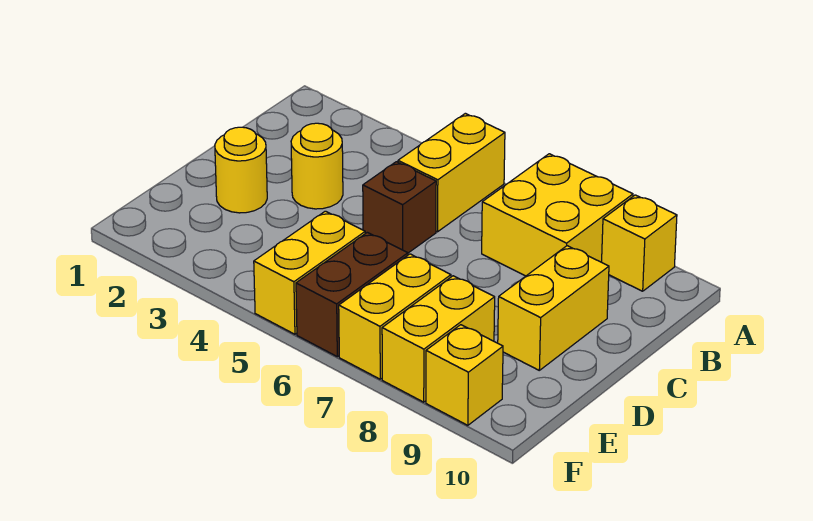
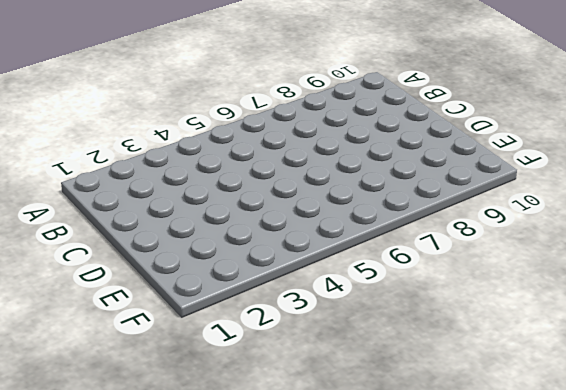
none -> yellow brick A5:B5 level 1
none -> yellow brick A7:B8 level 1
none -> yellow brick A9 level 1

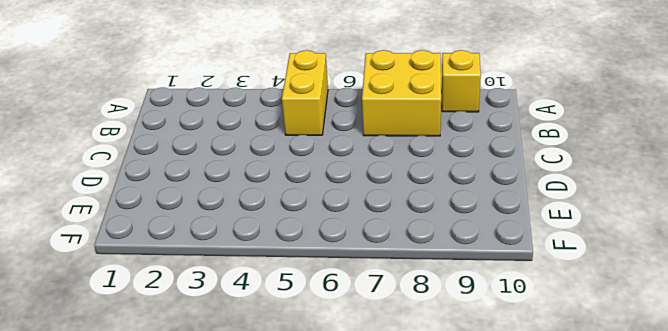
none -> yellow round brick C3 level 1
none -> brown brick C5 level 1
none -> yellow brick C9:D9 level 1

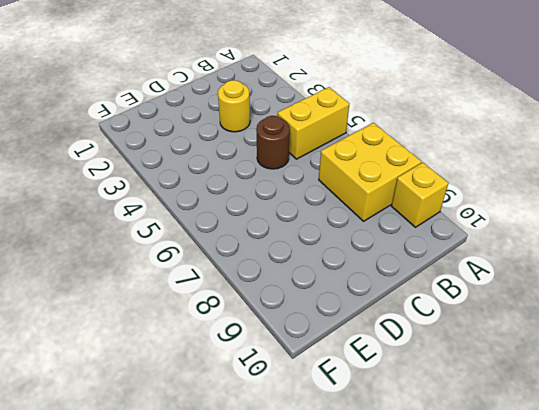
brown round brick C5 level 1 -> brown brick C5 level 1
none -> yellow brick C9:D9 level 1
none -> yellow round brick D2 level 1
none -> yellow brick E5:F5 level 1

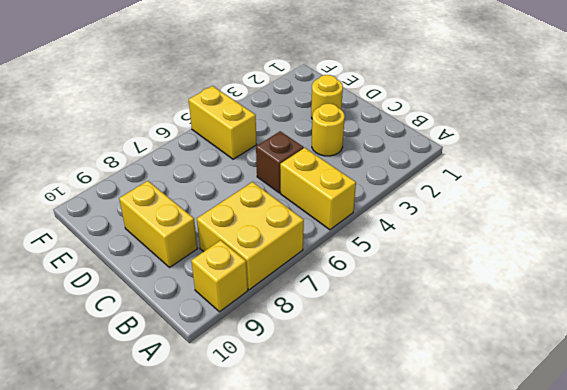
none -> brown brick E6:F6 level 1
none -> yellow brick E7:F7 level 1
none -> yellow brick E8:F8 level 1

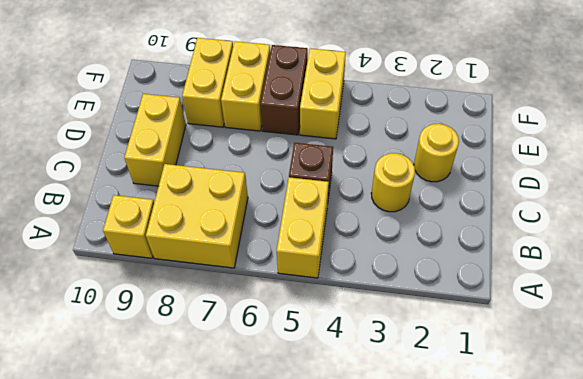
none -> yellow brick F9 level 1

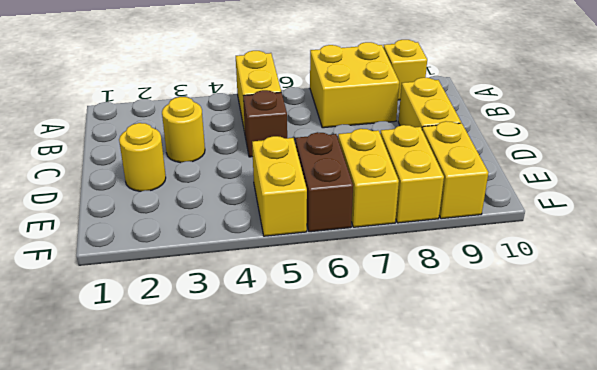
yellow brick E9:F9 level 1 -> yellow brick F9 level 1

